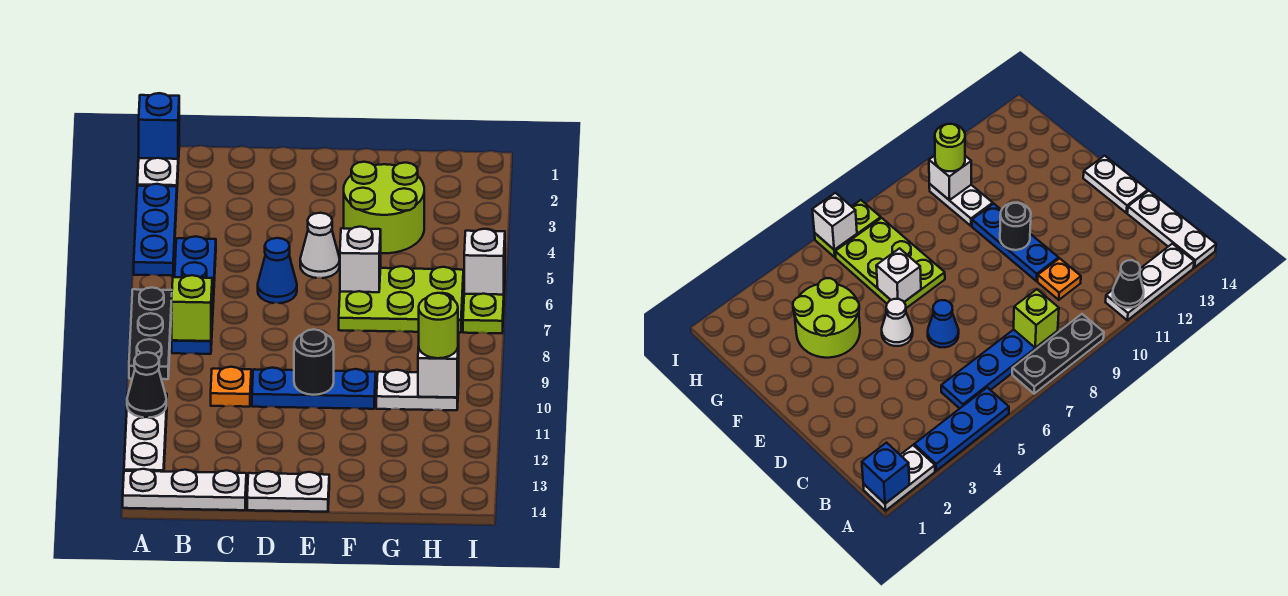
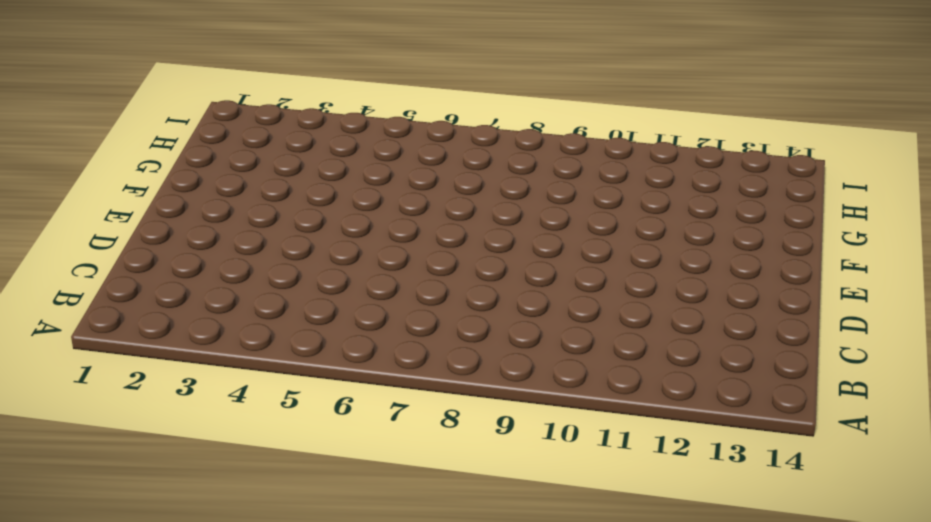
none -> white plate A1:A2 level 1
none -> blue plate A3:A5 level 1
none -> black plate A7:A9 level 1

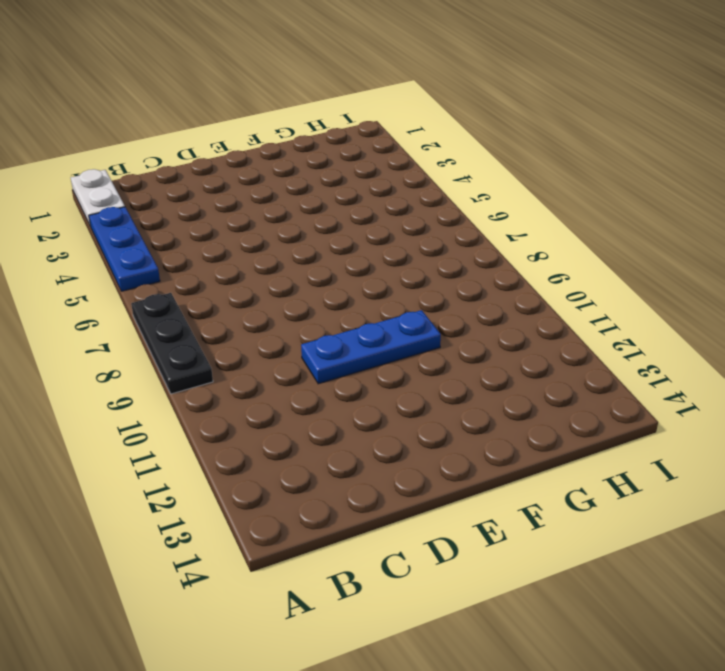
none -> white plate A11:A13 level 1
none -> white plate A14:C14 level 1
none -> blue plate B5:B8 level 1

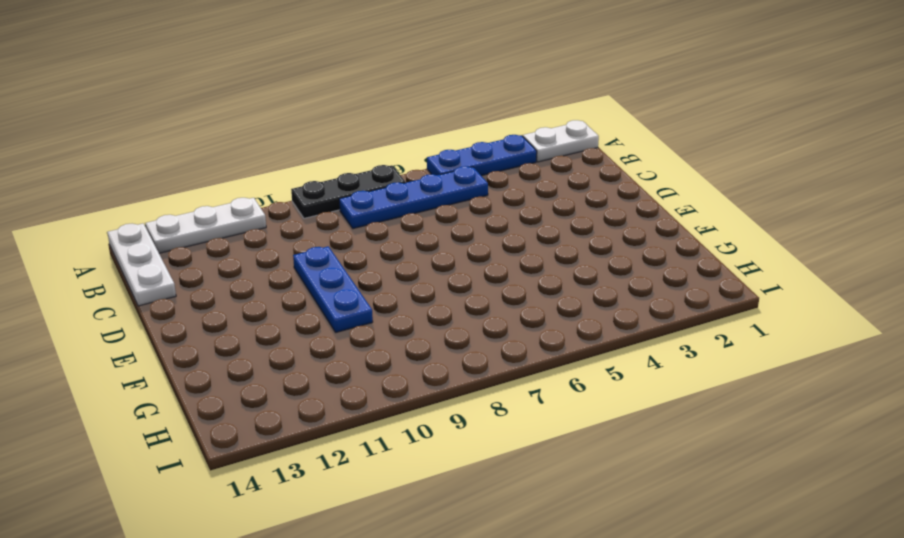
none -> orange plate C10 level 1
none -> blue cone D6 level 1
none -> white plate D14:E14 level 1

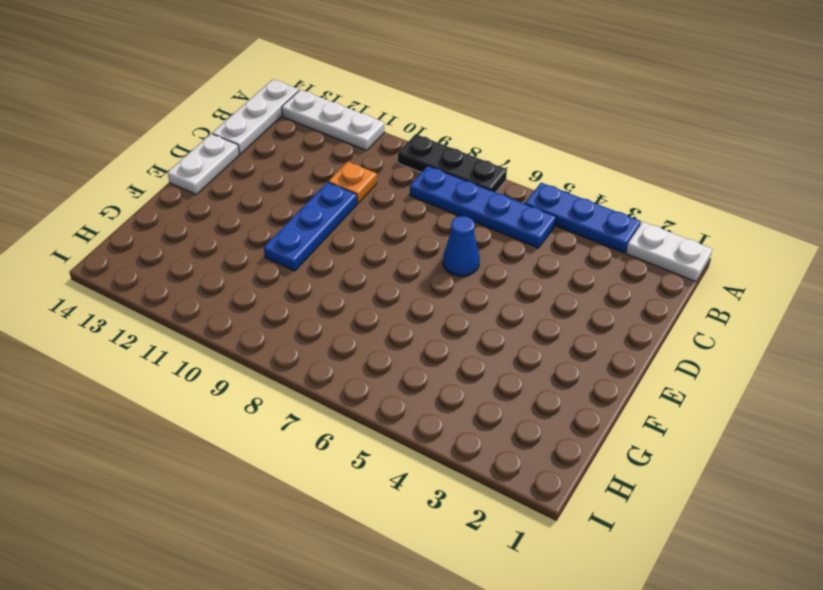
none -> white cone E5 level 1
none -> lime round brick F3:G4 level 1
none -> lime plate F6:H7 level 1

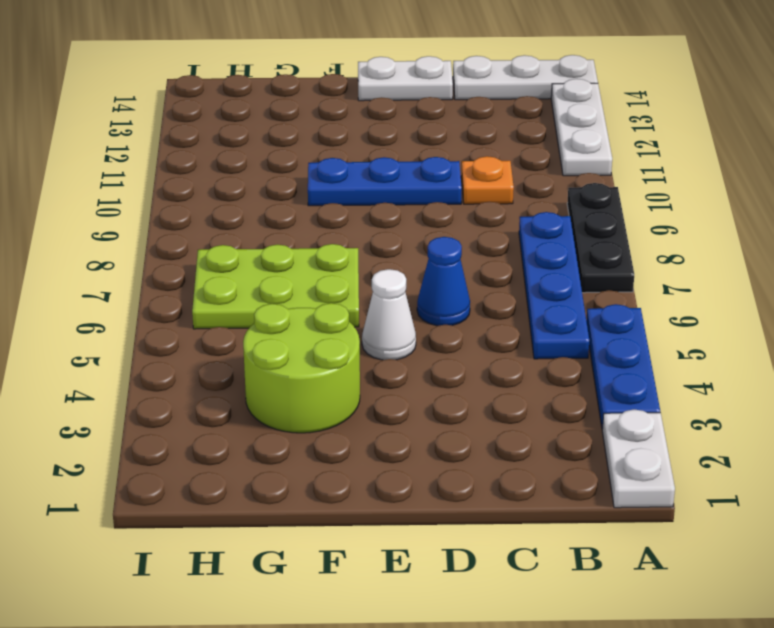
none -> white plate G10:H10 level 1
none -> lime plate I6:I7 level 1
none -> blue brick A1 level 2

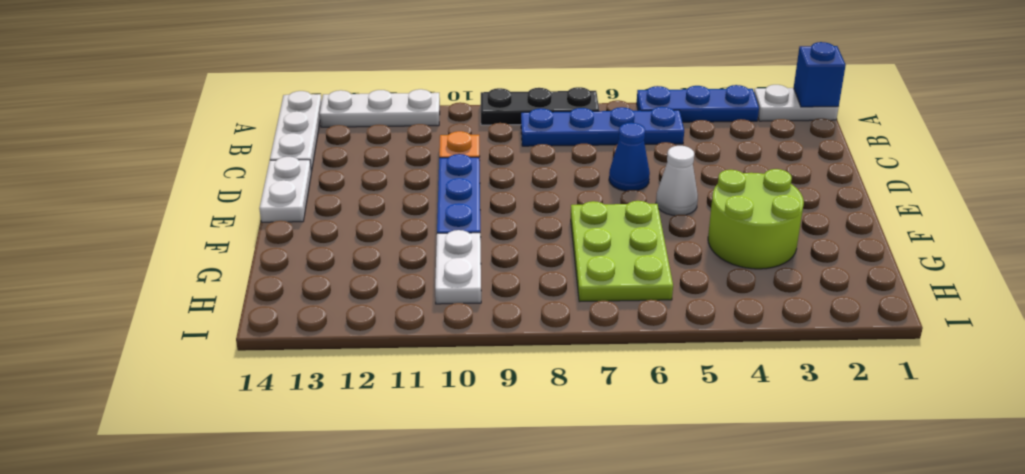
none -> lime plate I6:I7 level 1
none -> black cone A11 level 2
none -> lime brick B8 level 2

